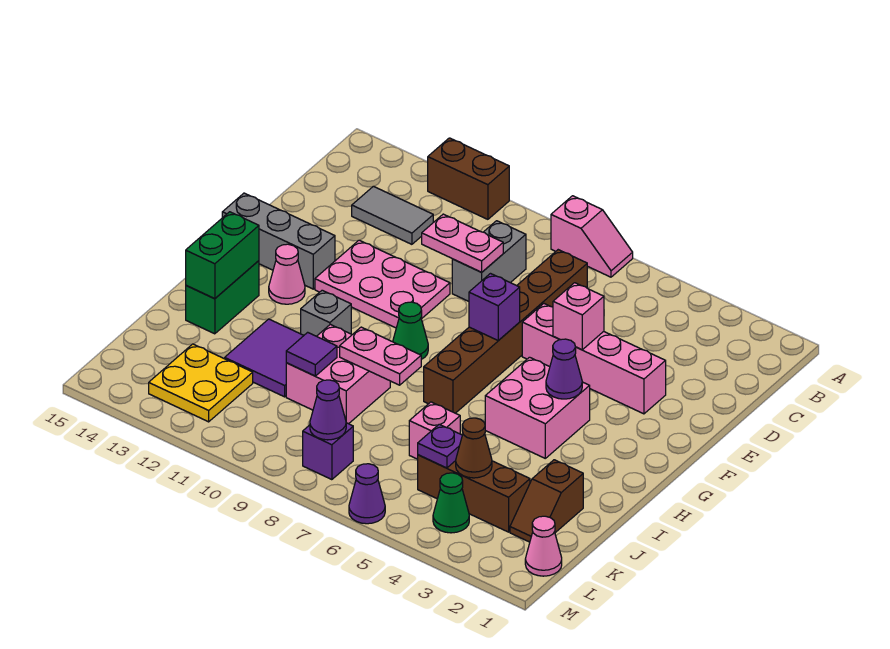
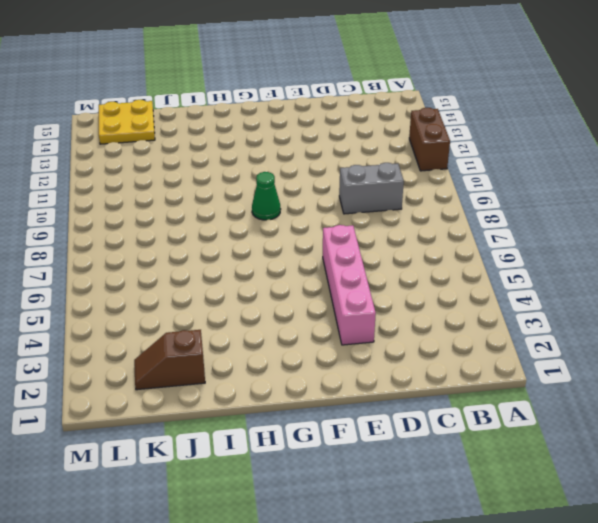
yellow plate K14:L15 level 1 -> yellow plate K12:L13 level 1
none -> pink slope A7:A8 level 1 top 8
none -> brown brick C7:H7 level 1
none -> grey tile C12:C13 level 1
none -> pink plate E10:F12 level 1

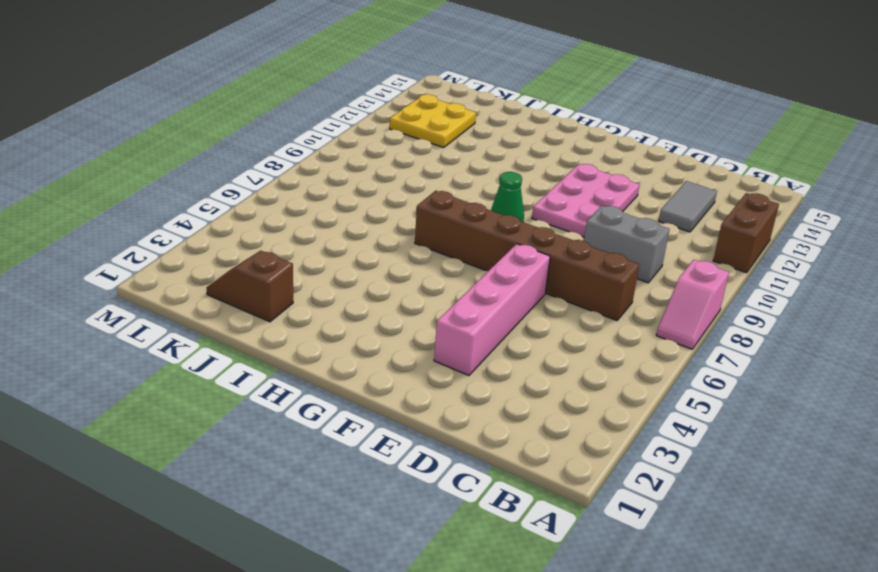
none -> grey brick F13:F15 level 1
none -> pink brick G4:H5 level 1
none -> pink cone G13 level 1
none -> grey brick H11 level 1

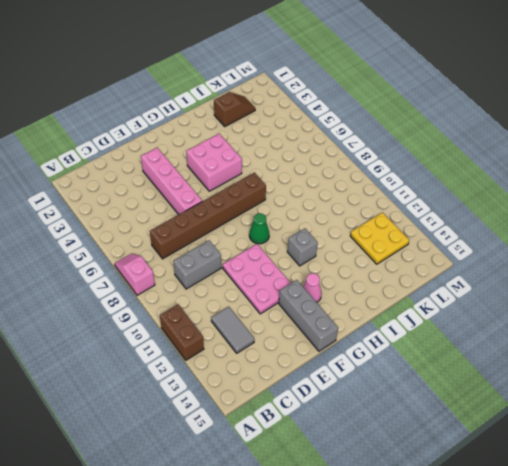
none -> green brick H14:I14 level 1
none -> pink brick I9:J10 level 1
none -> purple tile I11:J12 level 1
none -> pink brick J6 level 1

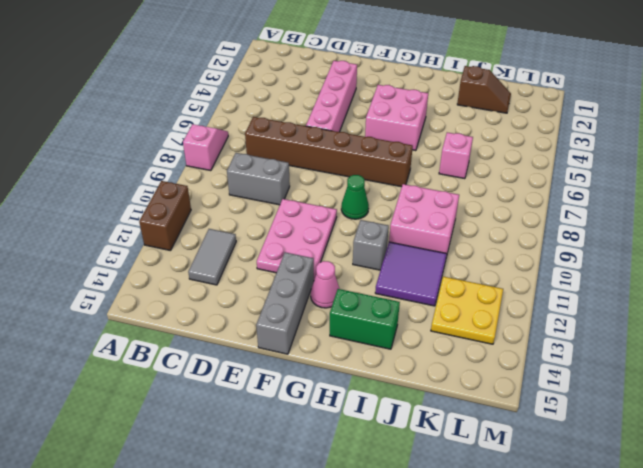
none -> brown brick K3:K5 level 1
none -> pink cone L1 level 1
none -> green cone L4 level 1
none -> purple brick L8 level 1

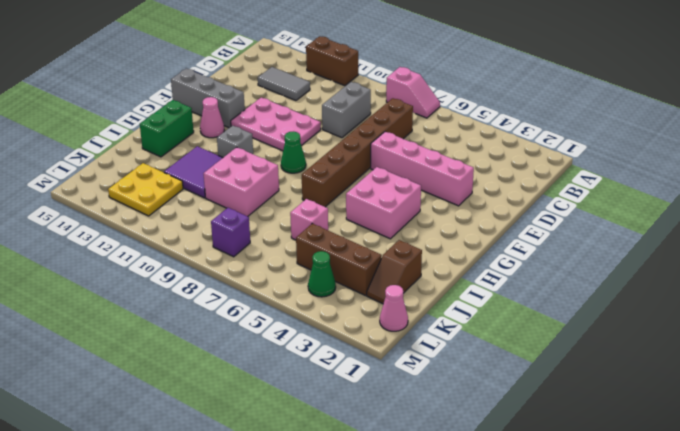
none -> purple cone M6 level 1
none -> pink plate D9:D10 level 2
none -> pink brick E5 level 2
none -> purple brick F7 level 2

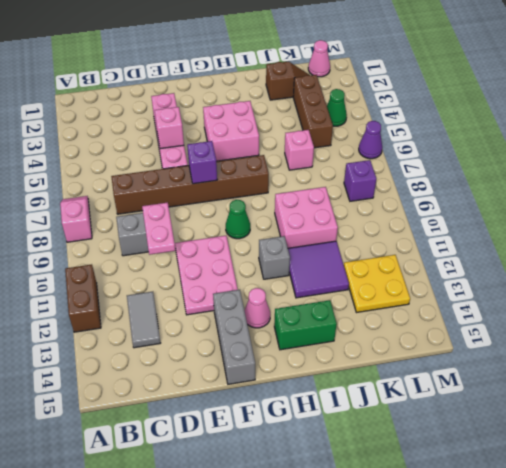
none -> purple cone G4 level 2
none -> green brick H14:I14 level 2
none -> pink plate I8:I9 level 2
none -> purple tile J10 level 2

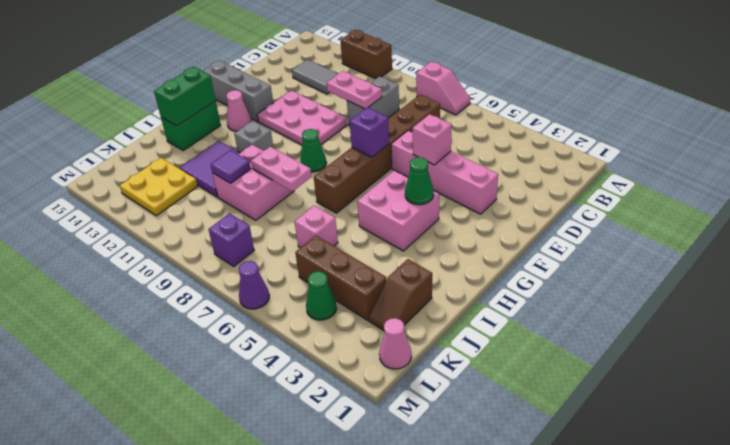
green cone G4 level 2 -> purple cone G4 level 2
none -> brown cone K4 level 2
none -> purple plate K5 level 2
none -> purple cone L8 level 2

